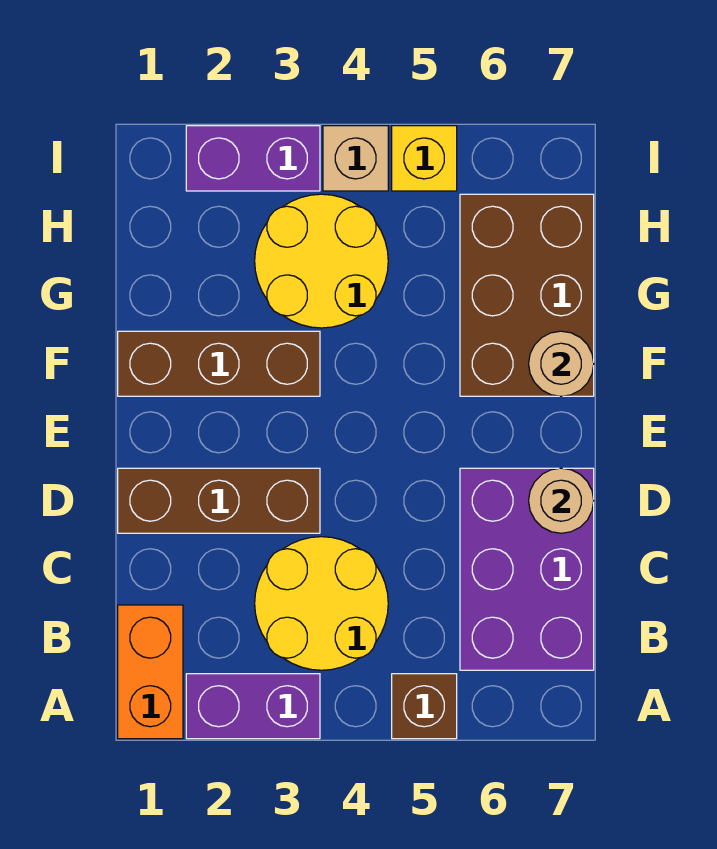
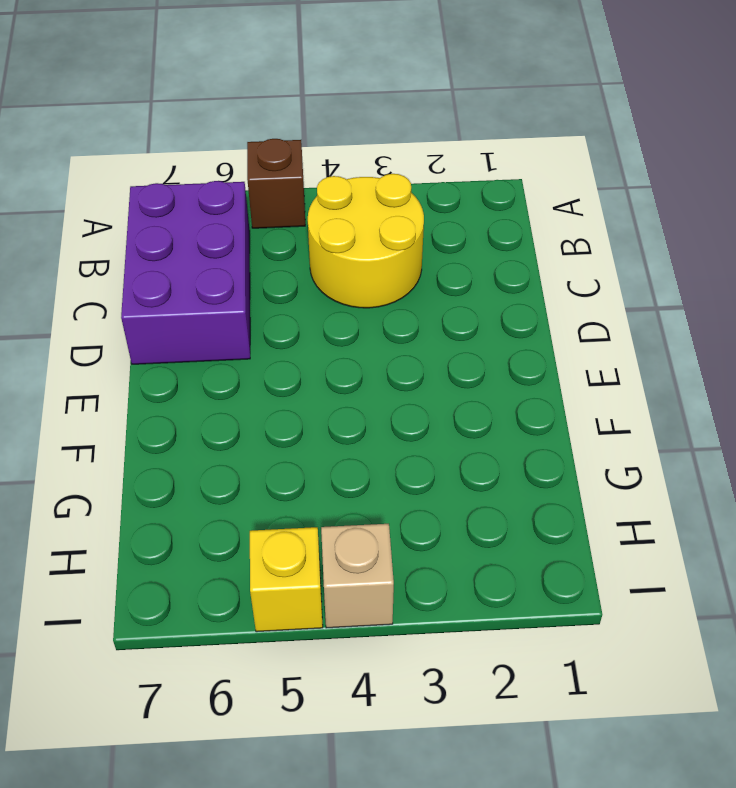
none -> orange brick A1:B1 level 1
none -> purple brick A2:A3 level 1
none -> brown brick D1:D3 level 1

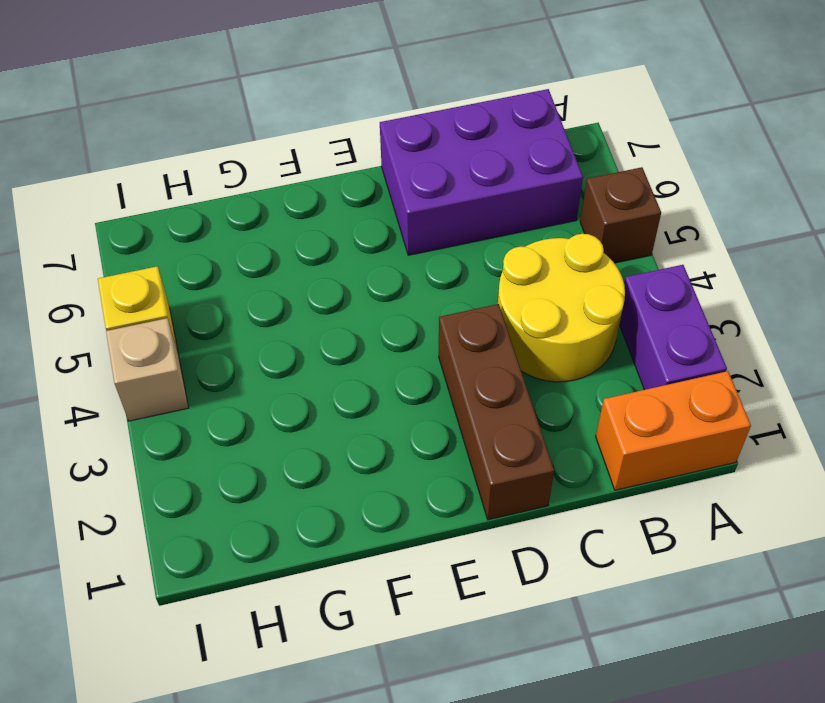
none -> brown brick F1:F3 level 1
none -> brown brick F6:H7 level 1
none -> yellow round brick G3:H4 level 1

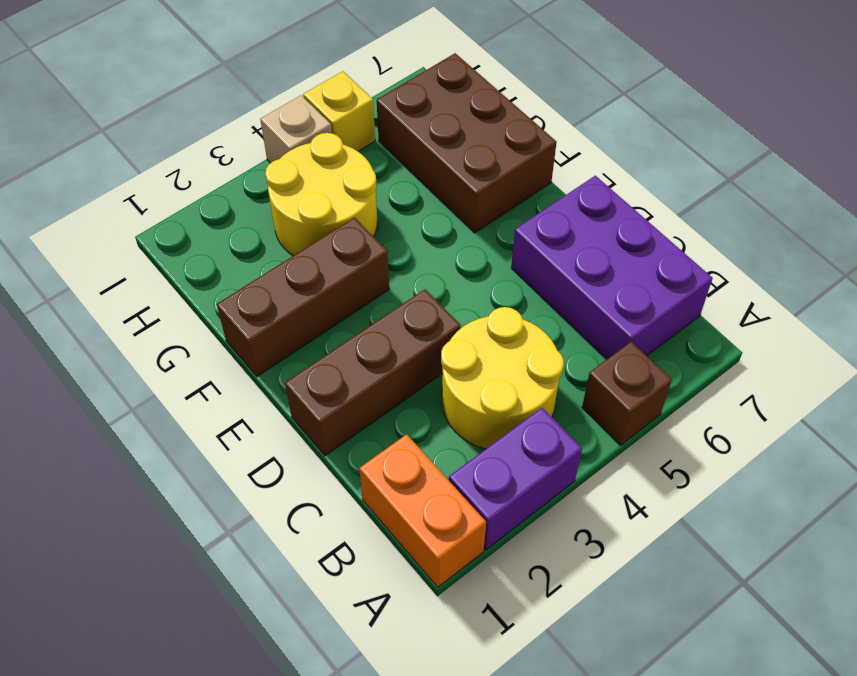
none -> purple brick I2:I3 level 1
none -> tan round brick D7 level 2
none -> tan round brick F7 level 2

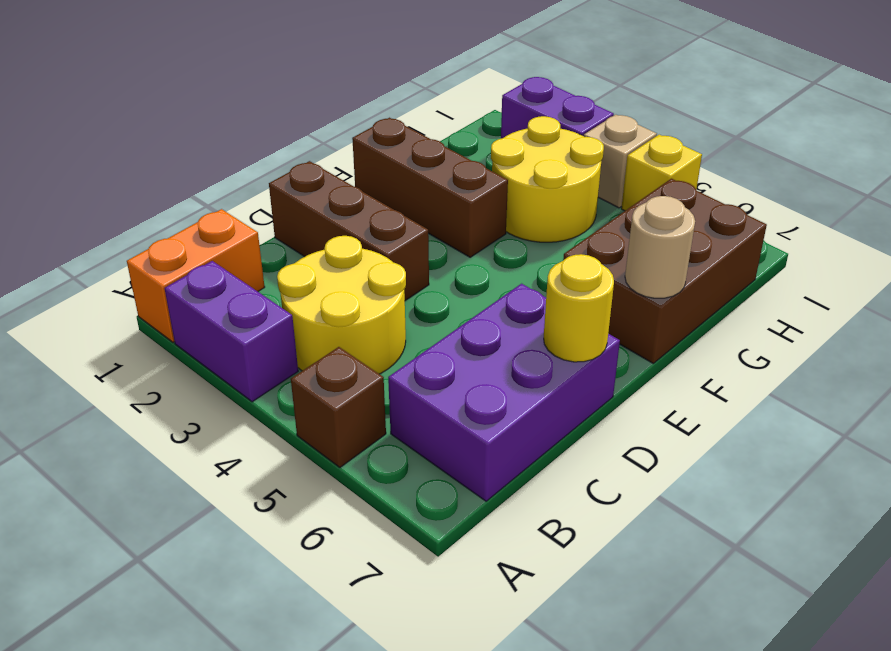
yellow round brick D7 level 2 -> tan round brick D7 level 2

